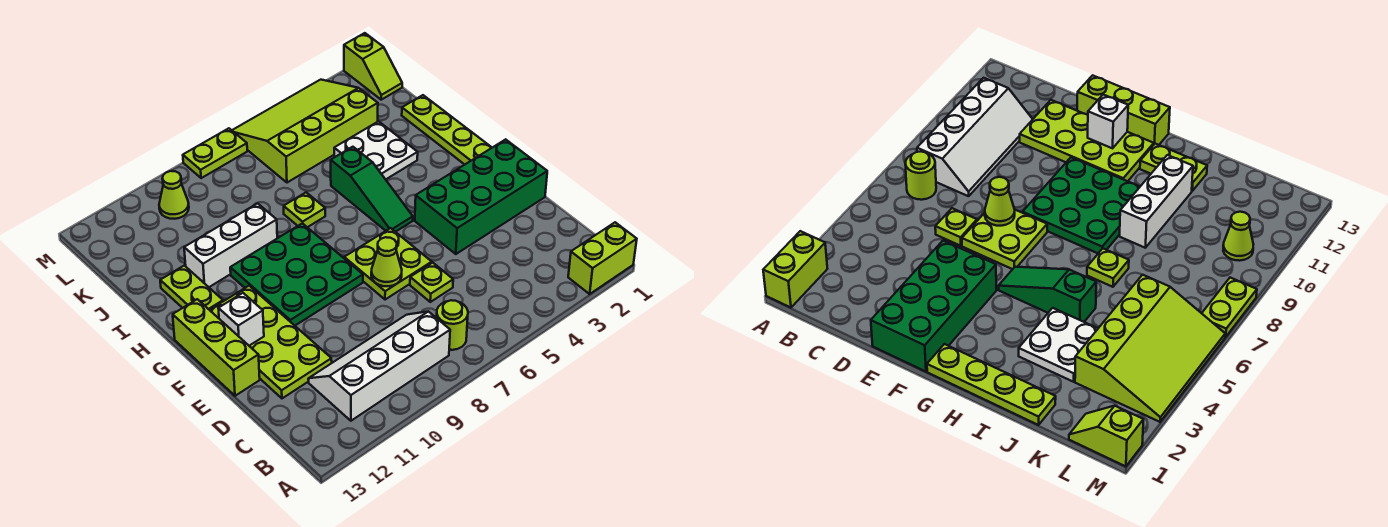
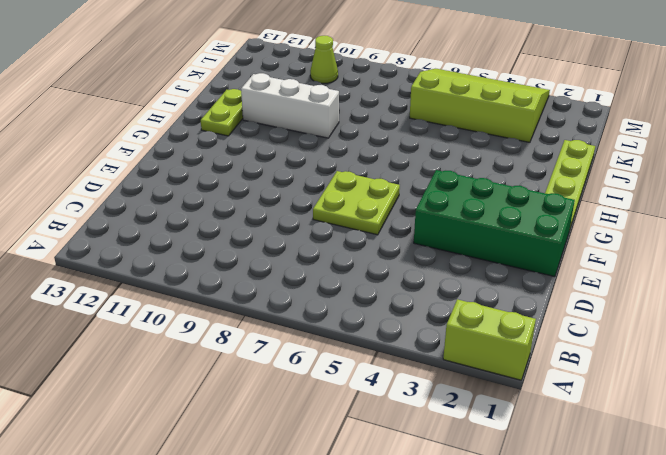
none -> lime round brick B7 level 1
none -> white slope B8:C11 level 1 top B
none -> lime plate D6 level 1

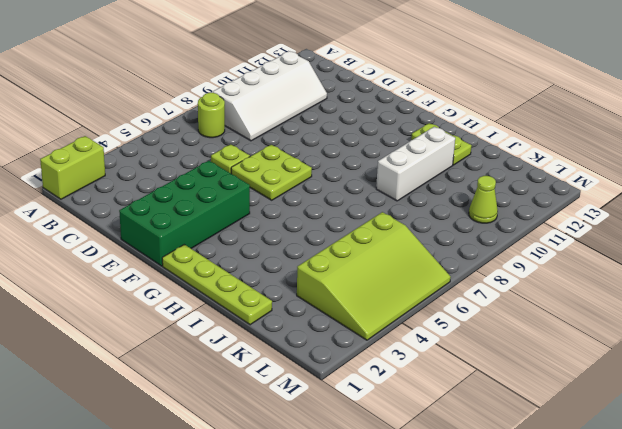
none -> lime plate D11:G12 level 1
none -> lime brick E13:G13 level 1
none -> green plate F8:H10 level 1

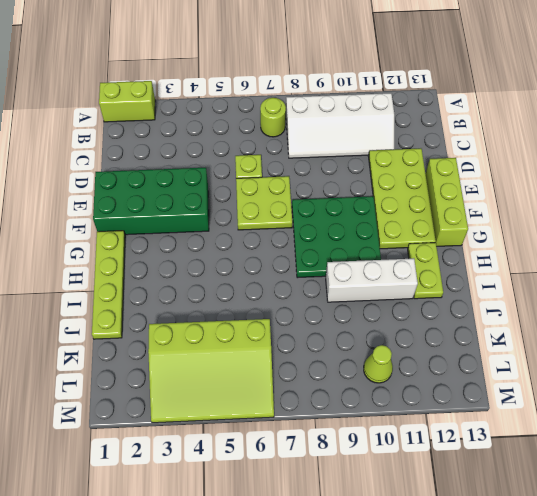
none -> green slope G5:I5 level 1 top I
none -> white plate I3:J4 level 1
none -> lime plate I7 level 1

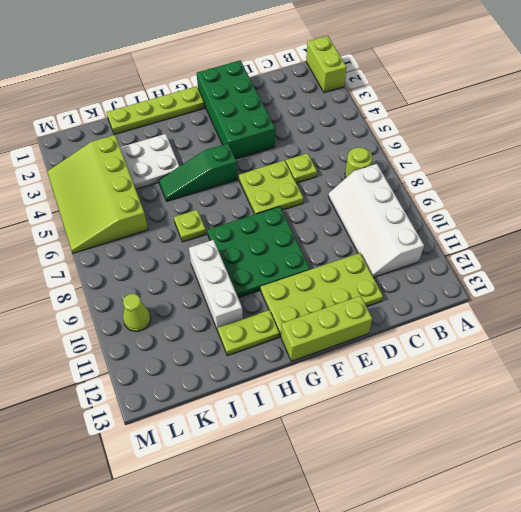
green slope G5:I5 level 1 top G -> green slope G5:I5 level 1 top I
none -> lime slope L1:M1 level 1 top M
none -> lime plate M7:M8 level 1
none -> lime cone E7 level 2

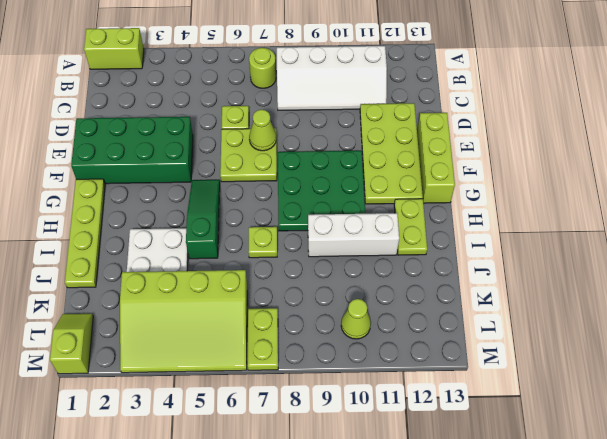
lime plate L7:M7 level 1 -> lime plate M7:M8 level 1
none -> white brick F12 level 2

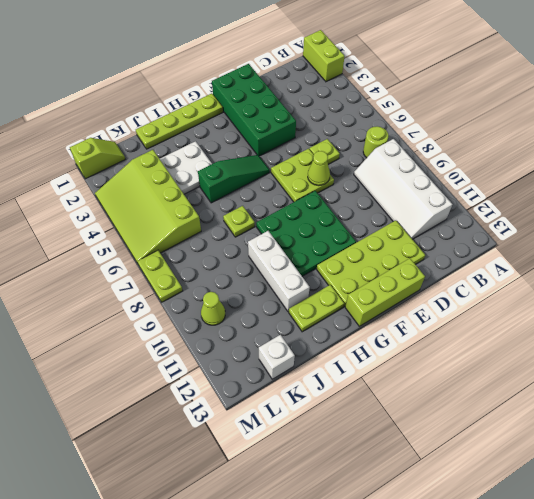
white brick K13 level 1 -> white brick F12 level 2

